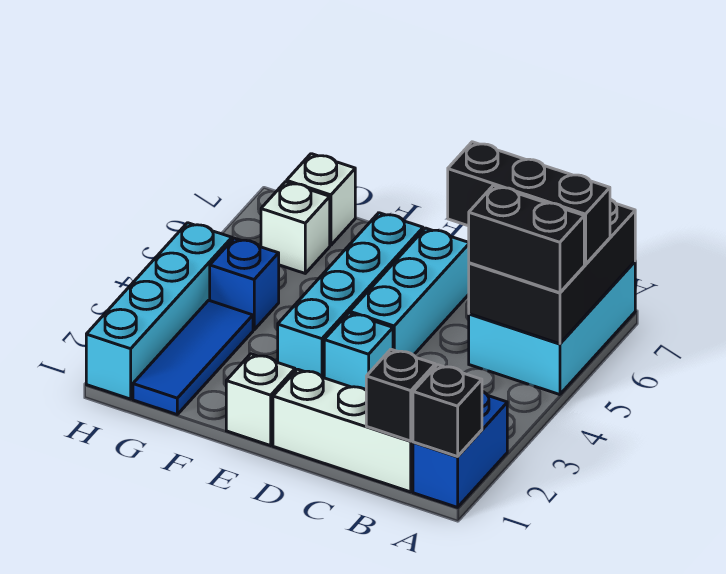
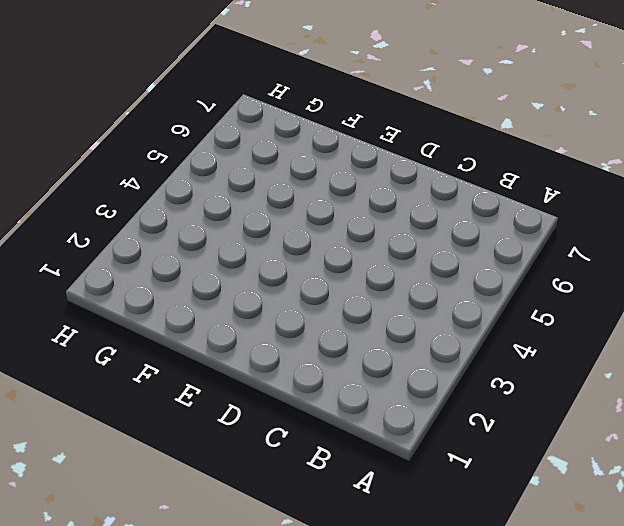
none -> blue brick A1:A2 level 1
none -> cyan brick A5:B7 level 1
none -> white brick B1:D1 level 1

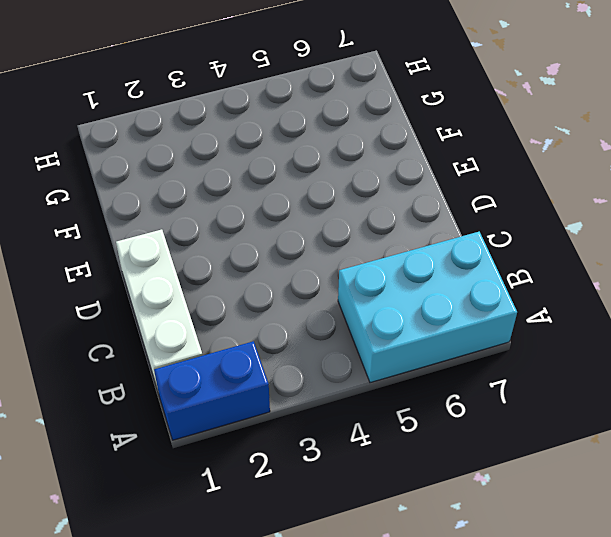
none -> cyan brick D3 level 1
none -> cyan brick D4:D6 level 1
none -> white brick E1 level 1

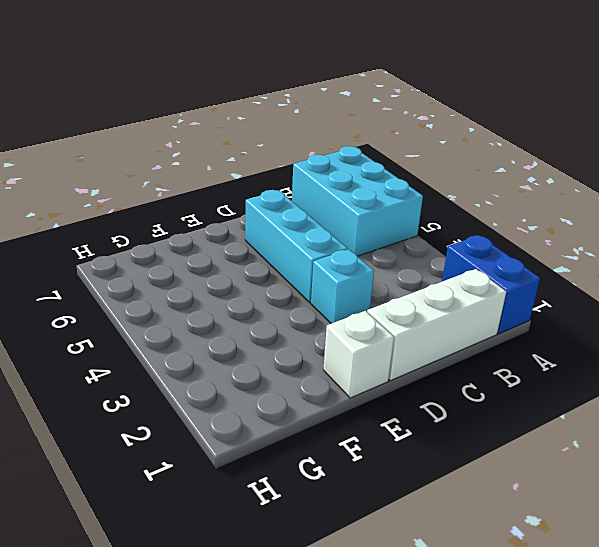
none -> cyan brick E3:E6 level 1
none -> blue tile G1:G3 level 1
none -> blue brick G4 level 1

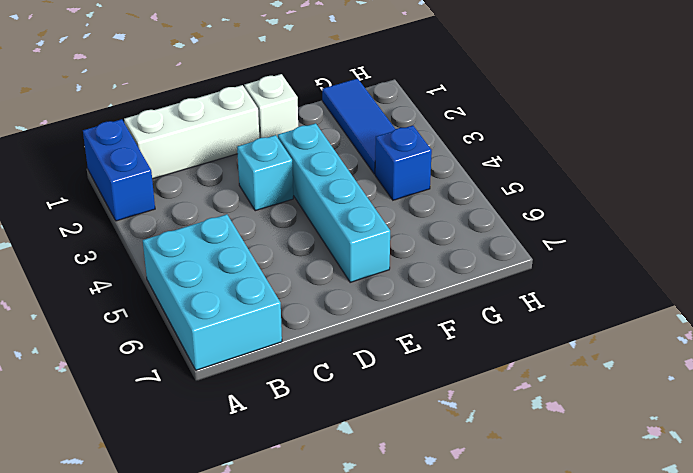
none -> cyan brick D4:D6 level 1
none -> white brick G6 level 1
none -> white brick G7 level 1

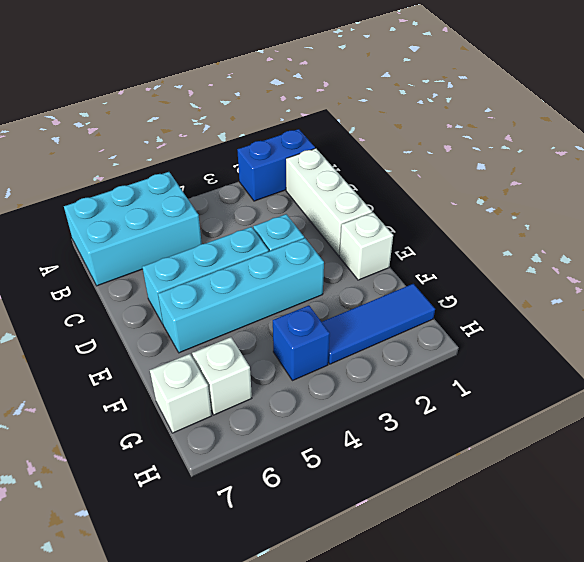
none -> cyan brick H1:H4 level 1
none -> black brick A1 level 2
none -> black brick A5:B7 level 2

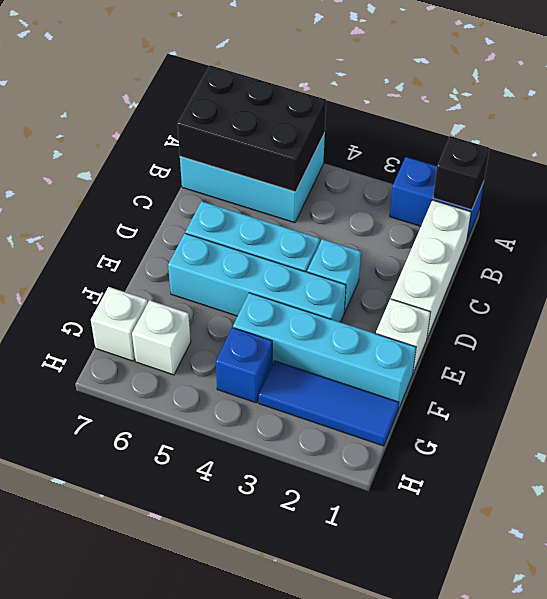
cyan brick F1:F4 level 1 -> cyan brick H1:H4 level 1
none -> black brick B1 level 2
none -> black brick A5:B5 level 3
none -> black brick A6:C6 level 3

